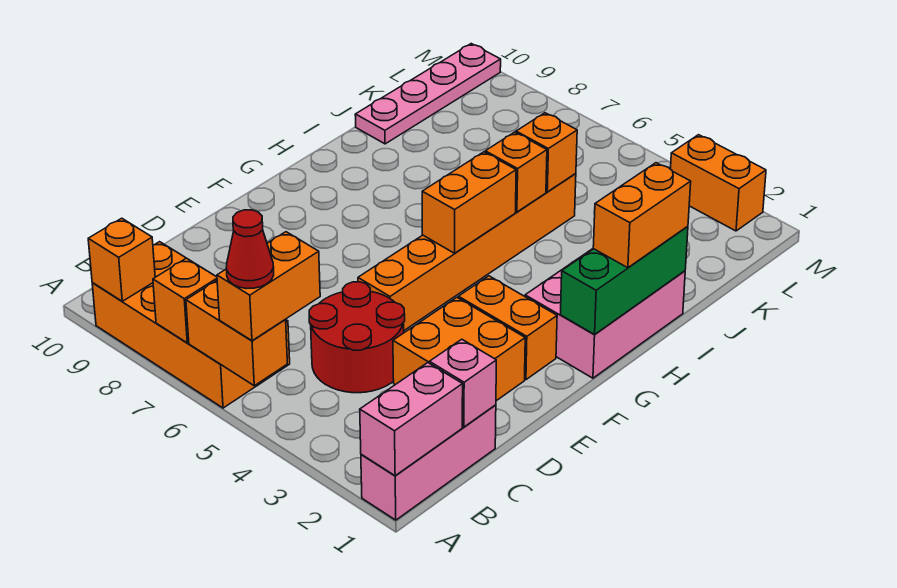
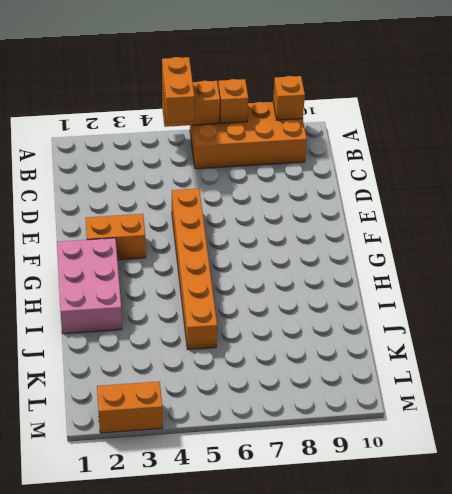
none -> pink brick A1:C1 level 1
none -> red round brick C4:D5 level 1
none -> orange brick D2:E3 level 1

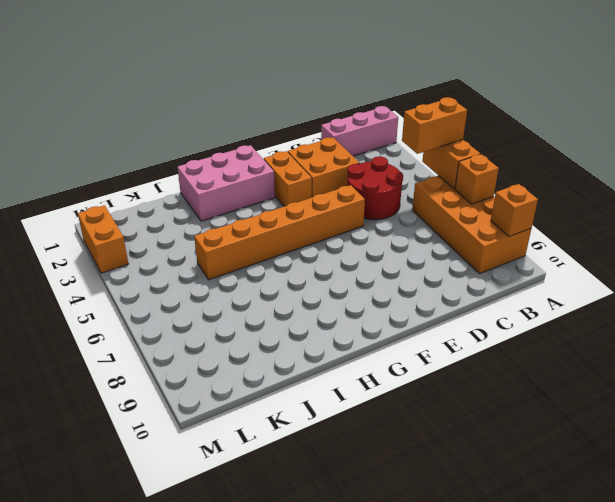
none -> pink plate J10:M10 level 1
none -> pink brick A1:B1 level 2
none -> pink brick C1 level 2

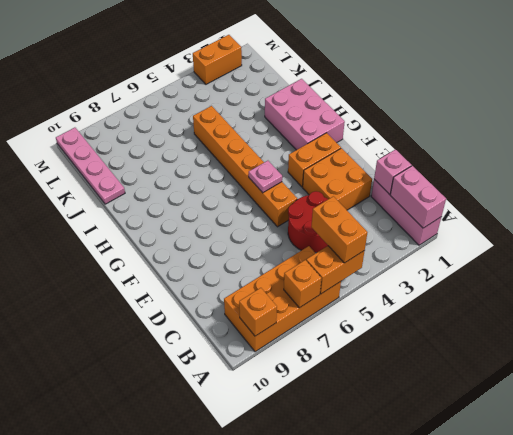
pink plate F5 level 2 -> none
none -> green brick G1:I1 level 2
none -> orange brick G5:H5 level 2
none -> orange brick I5 level 2

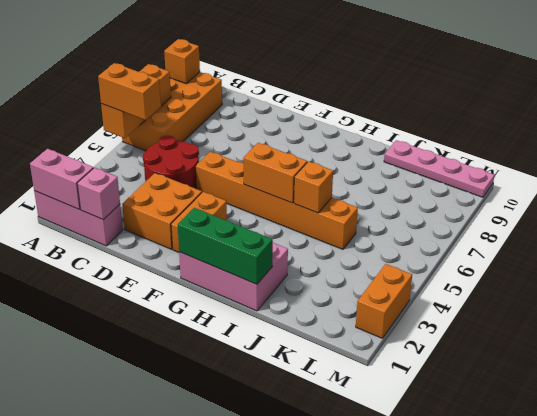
none -> orange brick J5 level 2
none -> orange brick H1:I1 level 3
none -> red cone A5 level 4

